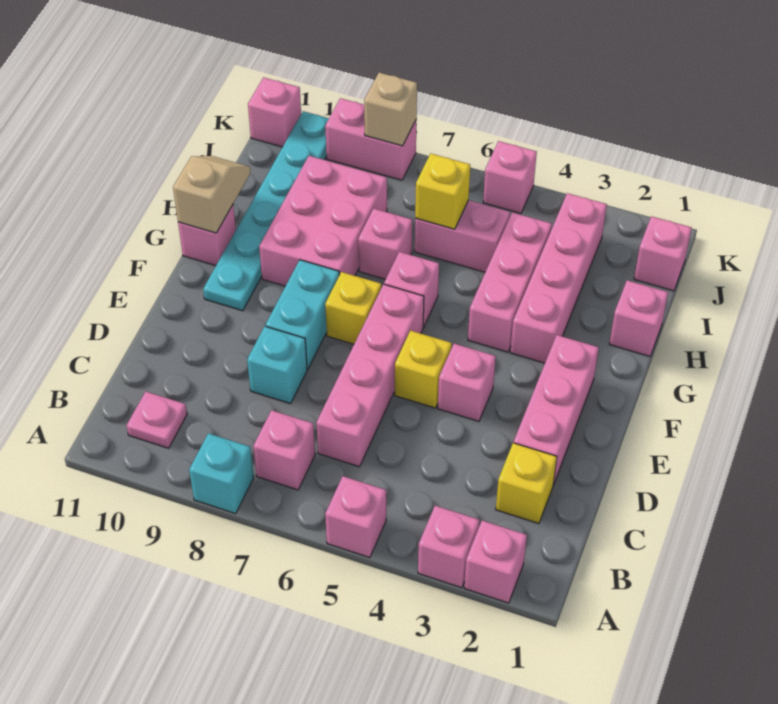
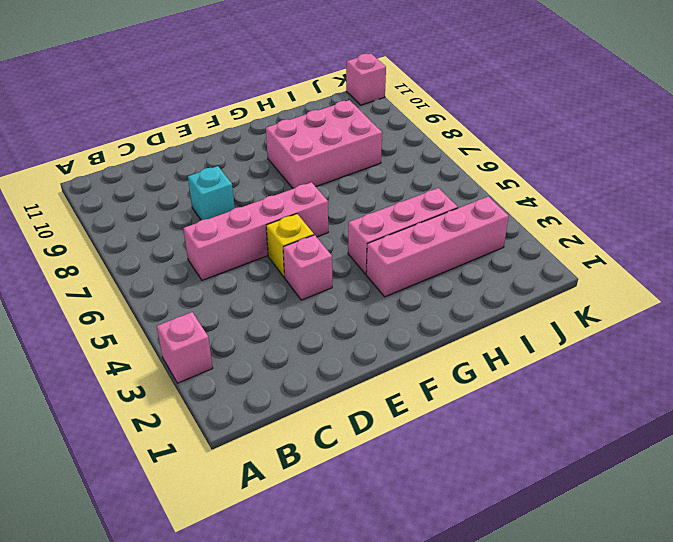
none -> pink brick A2 level 1
none -> pink brick A5 level 1
none -> cyan brick A8 level 1
none -> pink brick B7 level 1

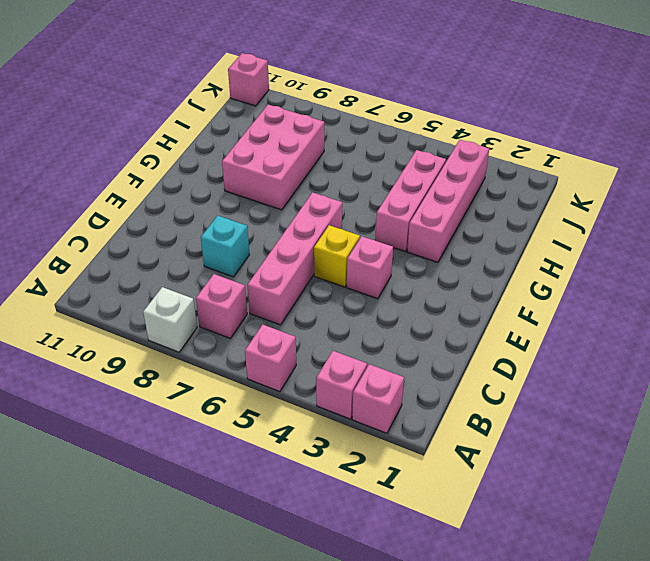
white brick A8 level 1 -> cyan brick A8 level 1
none -> pink plate B10 level 1
none -> yellow brick C2 level 1
none -> pink brick D2:F2 level 1
none -> cyan brick E8:F8 level 1

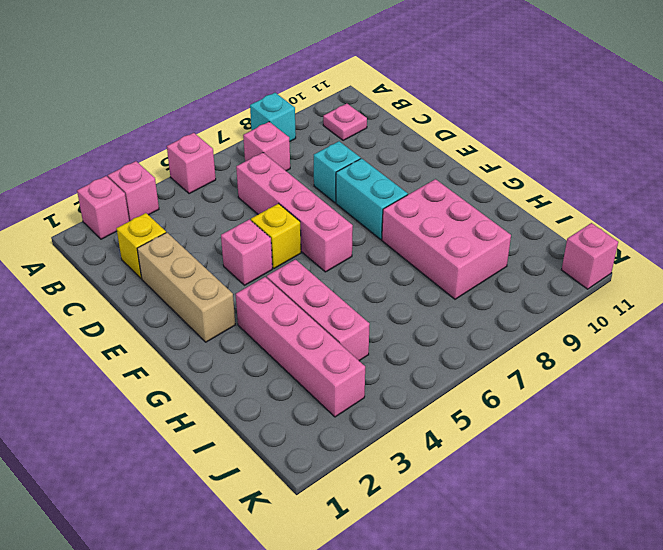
tan brick D2:F2 level 1 -> pink brick D2:F2 level 1
none -> yellow brick F7 level 1
none -> cyan plate F10:K10 level 1
none -> pink brick G6 level 1
none -> pink brick G11 level 1

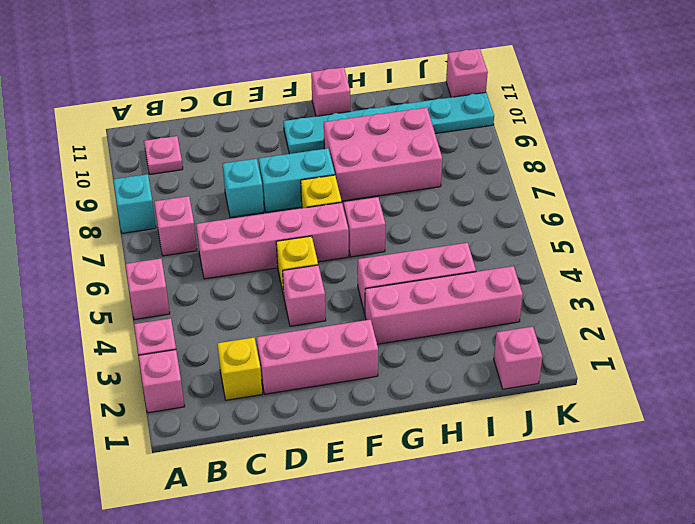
none -> pink brick H1 level 1
none -> pink brick H7 level 1
none -> pink brick I5:I6 level 1
none -> pink brick K5 level 1

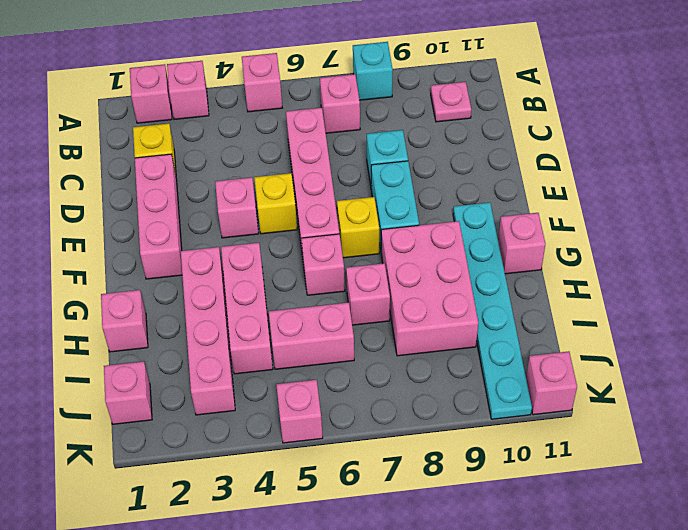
none -> pink brick K8:K9 level 1
none -> tan slope G11:H11 level 2 top G
none -> yellow brick I6 level 2
none -> tan brick K8 level 2

